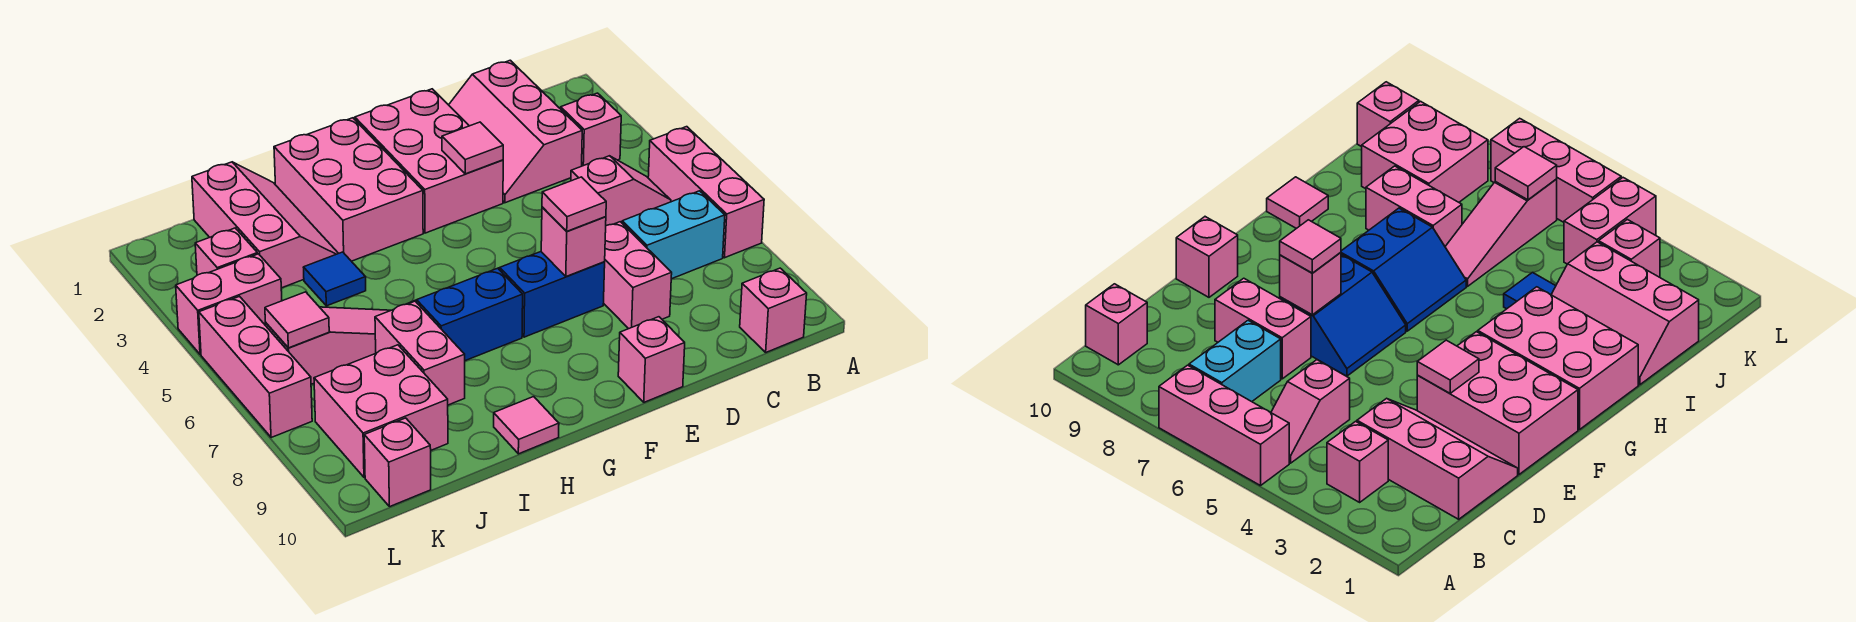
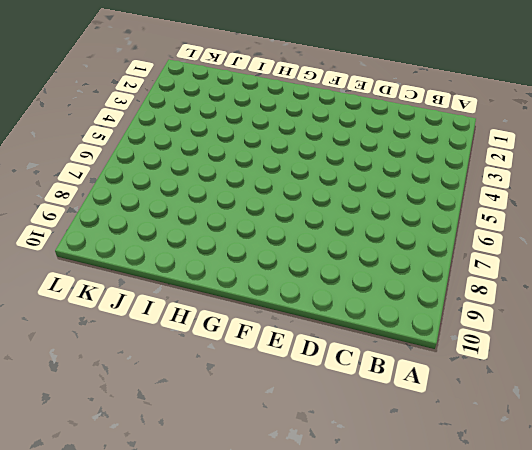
none -> pink brick A5:A7 level 1
none -> pink brick B3 level 1
none -> pink slope B5:C5 level 1 top C

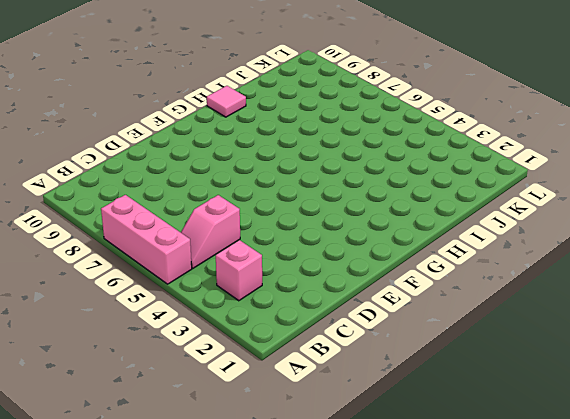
none -> cyan brick B7:C7 level 1
none -> pink brick B10 level 1
none -> pink slope C1:D3 level 1 top C

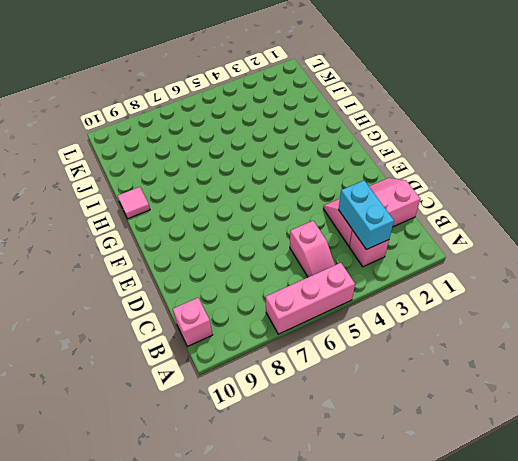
cyan brick B3:C3 level 2 -> cyan brick B7:C7 level 1
none -> pink brick D7:D8 level 1
none -> pink brick E1:F3 level 1
none -> blue slope E6:F7 level 1 top 7

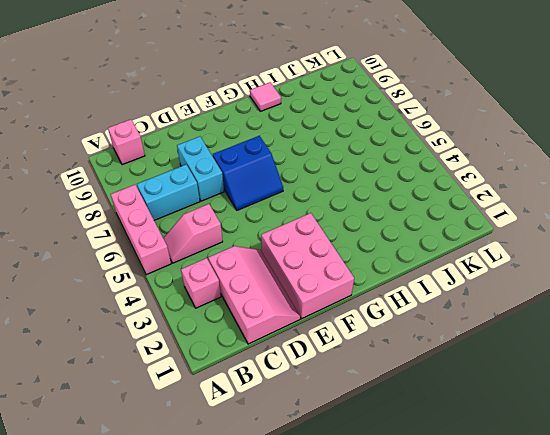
cyan brick D7:D8 level 1 -> pink brick D7:D8 level 1
none -> pink brick E10 level 1
none -> pink brick G1:H3 level 1
none -> blue slope G6:H7 level 1 top 7

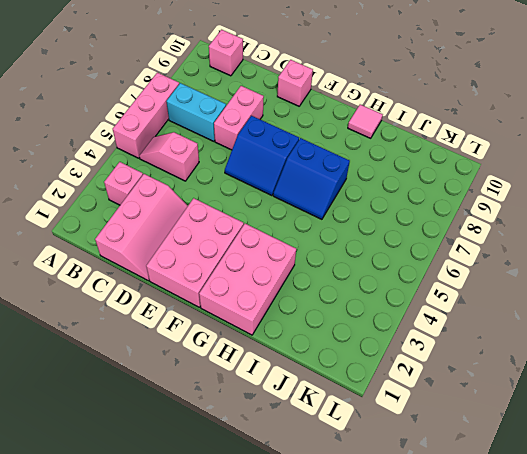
none -> pink slope I1:J3 level 1 top J
none -> blue tile I4 level 1
none -> pink slope I6:K6 level 1 top K

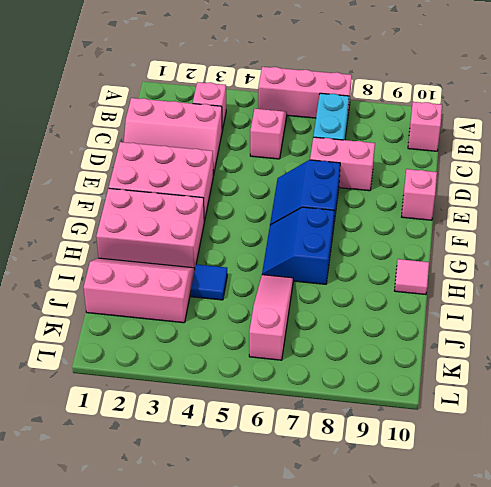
none -> pink brick I7:I8 level 1
none -> pink brick J8:K9 level 1
none -> pink brick K3 level 1

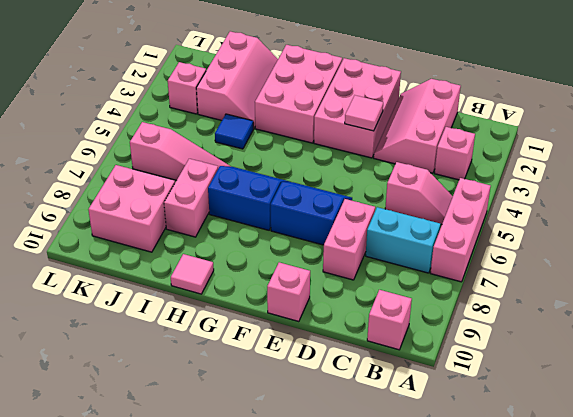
none -> pink brick K4:L4 level 1
none -> pink brick K10 level 1
none -> pink brick L5:L7 level 1

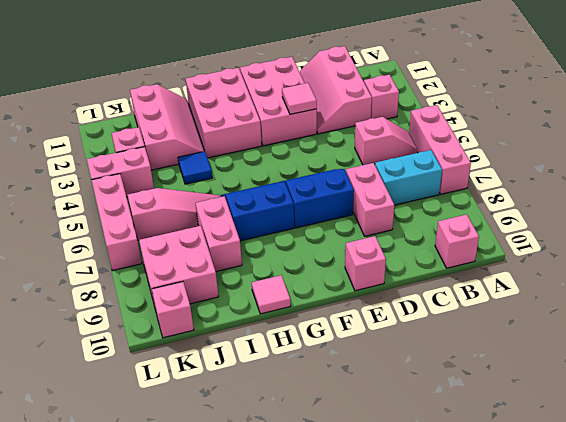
none -> pink brick E7 level 2
none -> pink tile K6 level 2
none -> pink tile E7 level 3

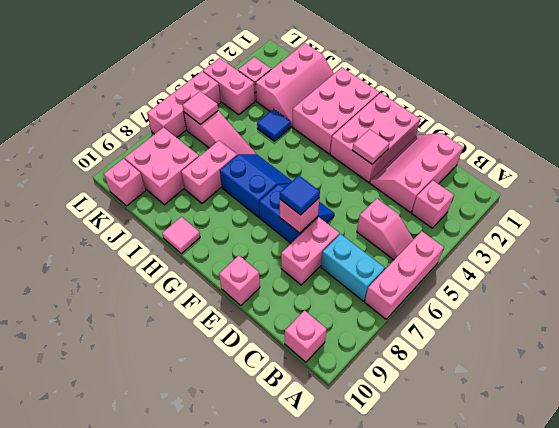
blue tile E7 level 3 -> pink tile E7 level 3

